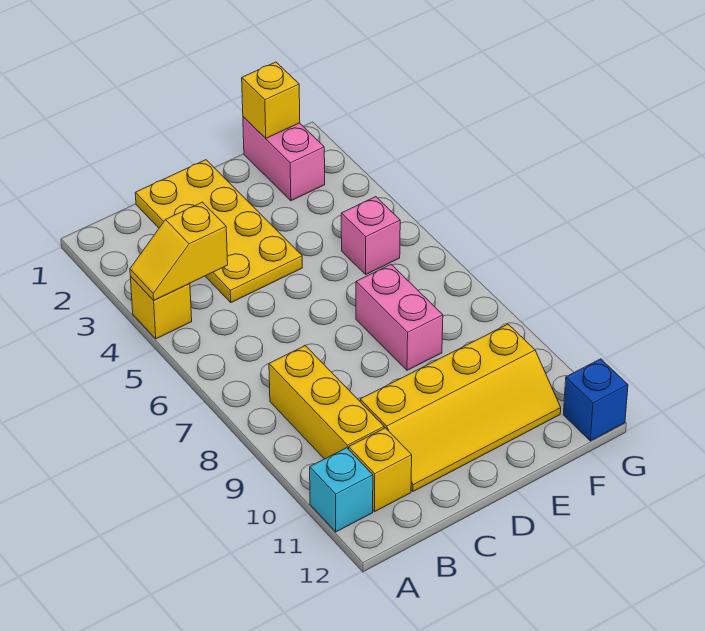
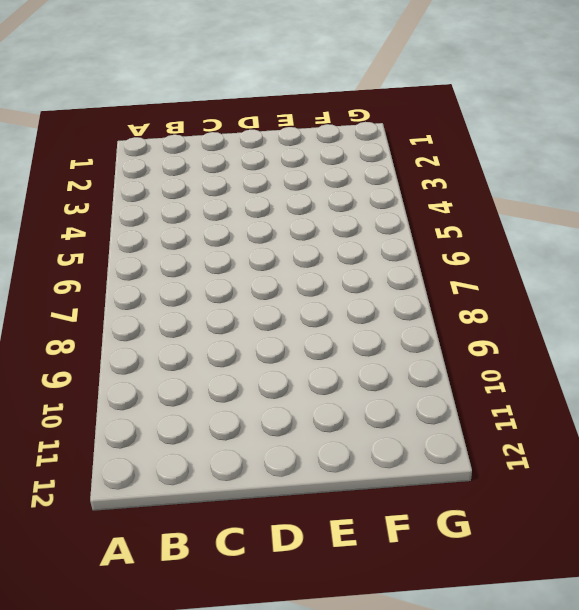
none -> yellow brick A4 level 1
none -> cyan brick A11 level 1
none -> yellow brick B8:B10 level 1

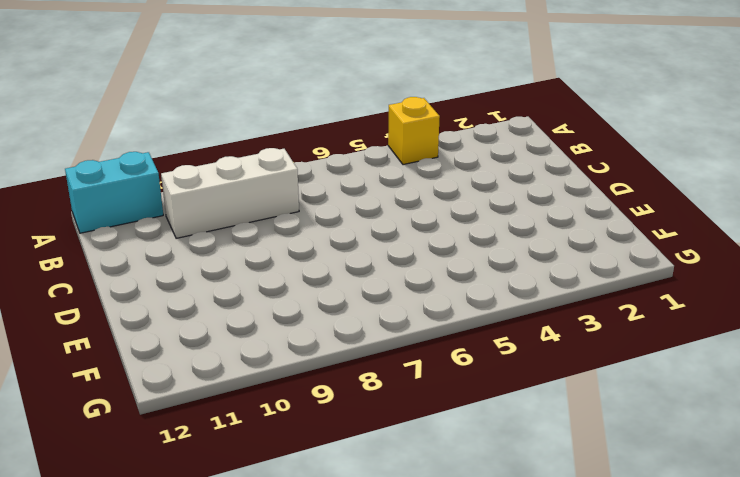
cyan brick A11:A12 level 1 -> cyan brick A11 level 1
white brick B8:B10 level 1 -> yellow brick B8:B10 level 1
none -> yellow brick B11 level 1
none -> yellow plate C1:D4 level 1
none -> yellow slope C10:F11 level 1 top 10

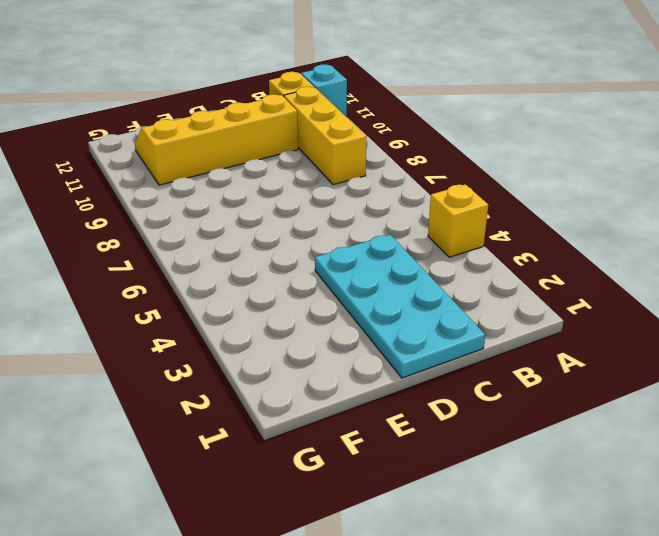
cyan plate C1:D4 level 1 -> yellow plate C1:D4 level 1
none -> pink brick E7:E8 level 1
none -> pink brick F1:F2 level 1
none -> pink brick F5 level 1

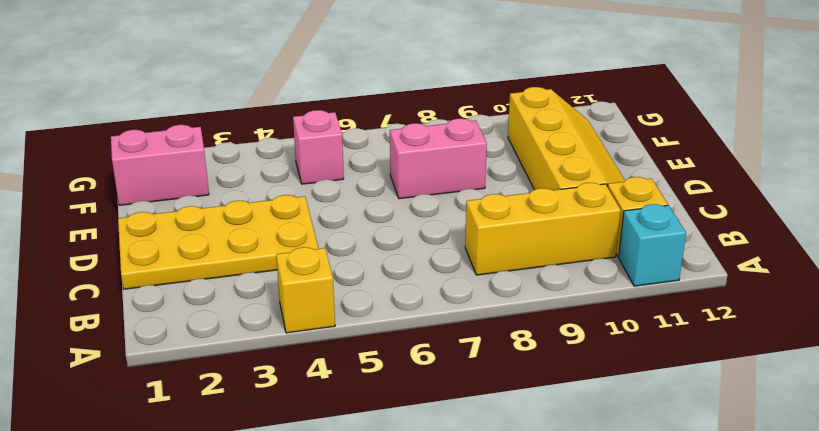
none -> blue brick G12 level 1
none -> yellow slope A4:B4 level 2 top B
none -> yellow brick F1 level 2

